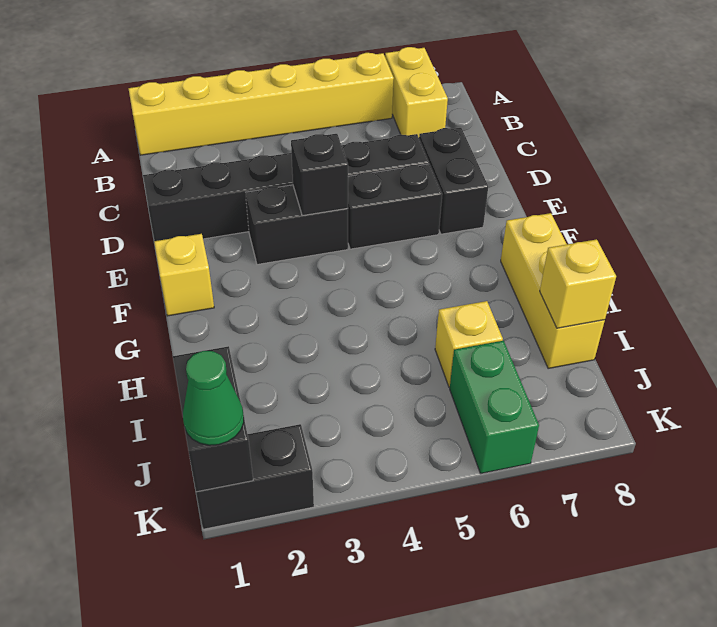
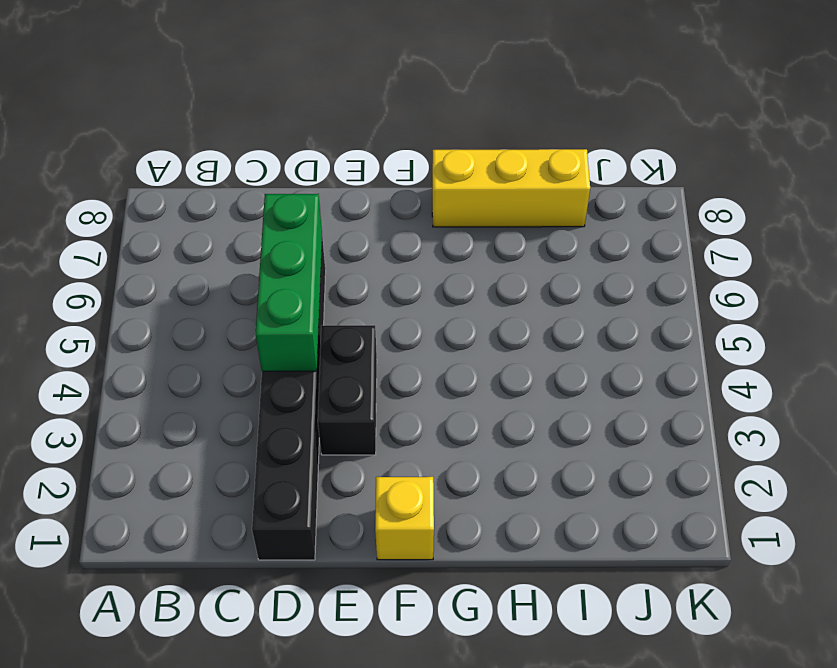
green brick D4:D6 level 2 -> none
none -> yellow brick A1:A6 level 1
none -> yellow brick A7:B7 level 1
none -> black brick D7:E7 level 1

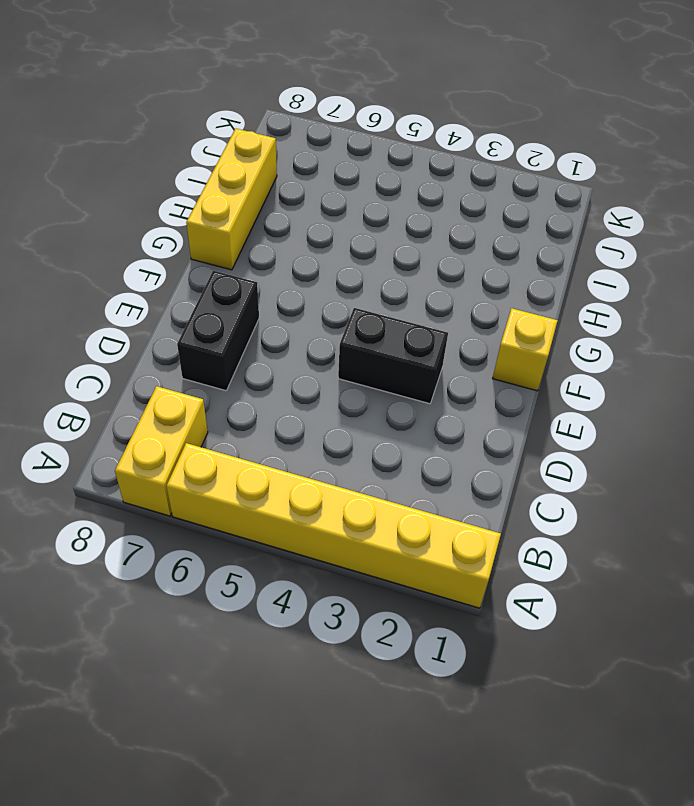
none -> black brick D1:D6 level 1
none -> black brick E5:E6 level 1
none -> yellow brick I6 level 1

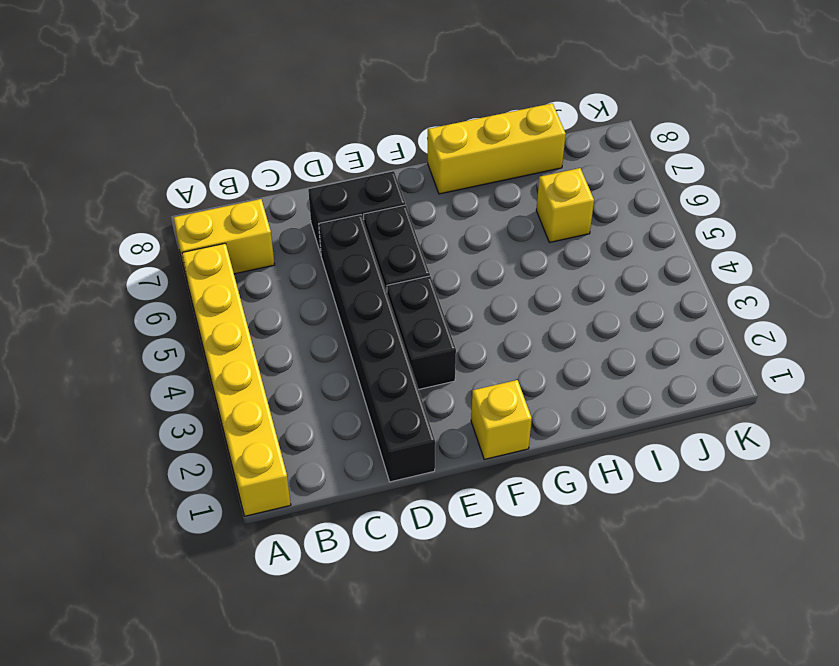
none -> green brick J6:K6 level 1
none -> black brick K1:K2 level 1
none -> black brick E4 level 2

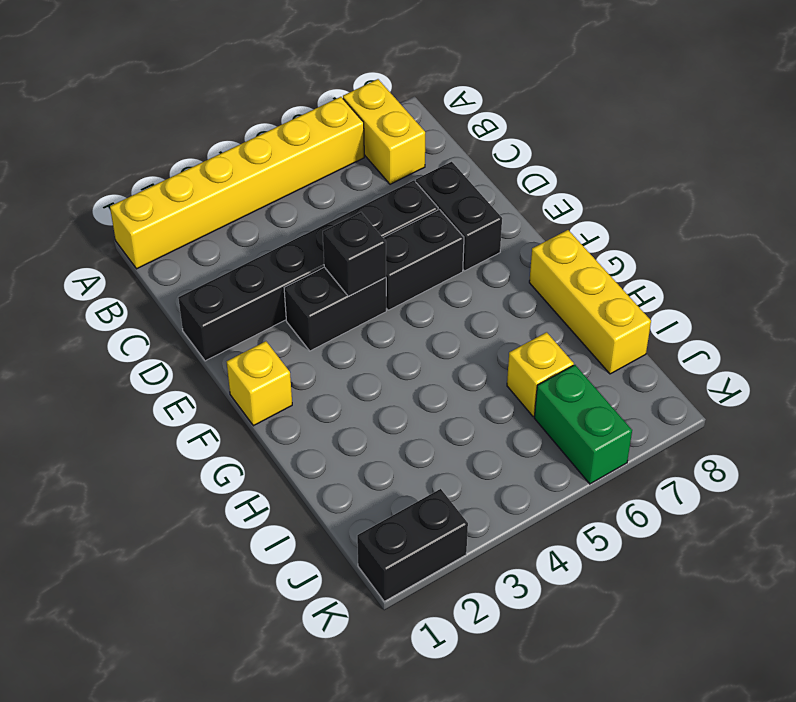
none -> yellow brick I8 level 2
none -> black brick J1:K1 level 2
none -> green cone K1 level 3

